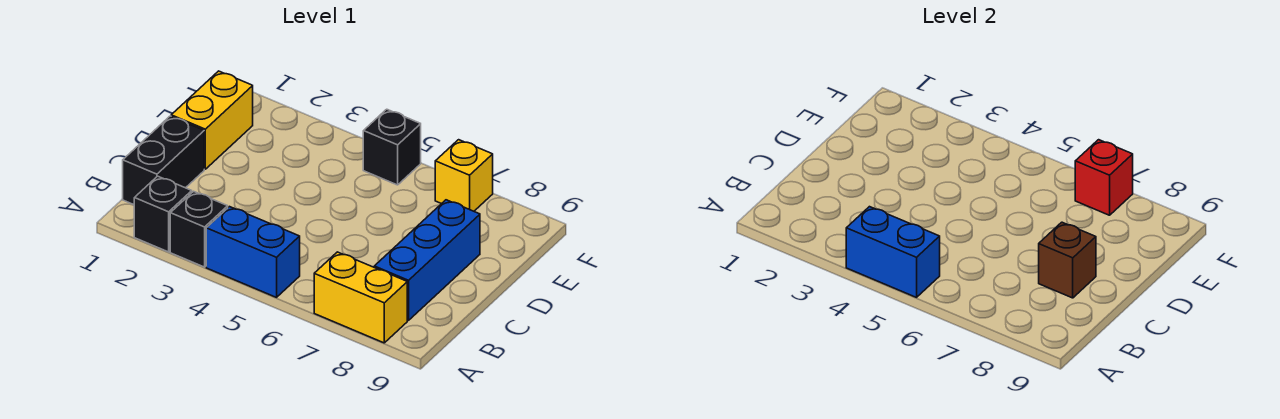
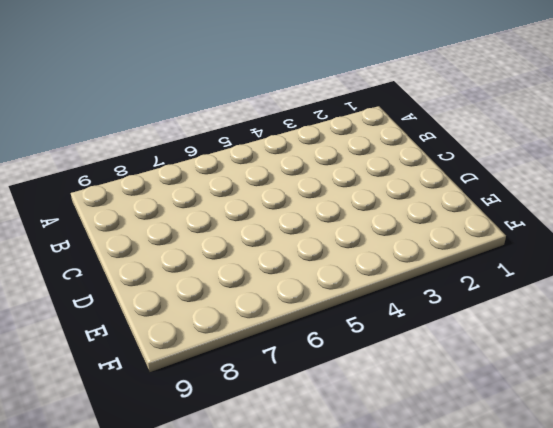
none -> black brick A2 level 1
none -> black brick A3 level 1
none -> blue brick A4:A5 level 1

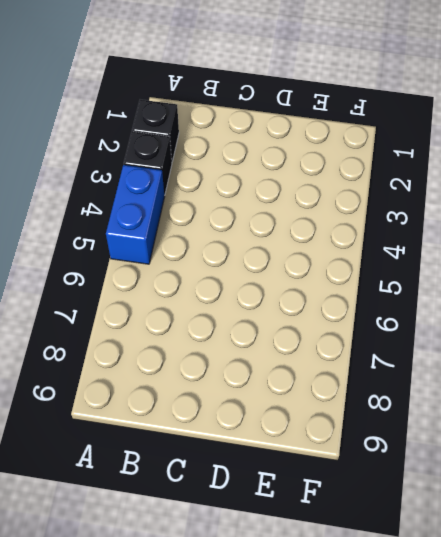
none -> yellow brick A7:A8 level 1
none -> black brick B1:C1 level 1
none -> blue brick B8:D8 level 1

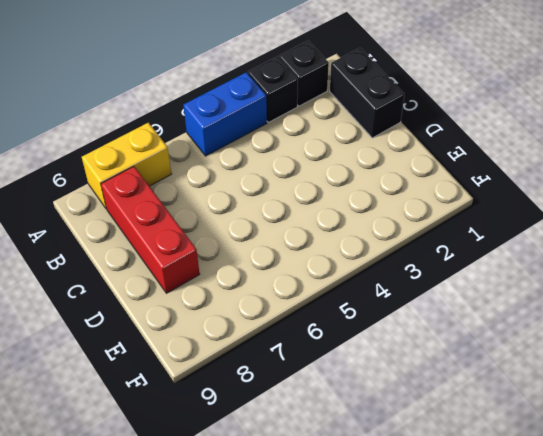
red brick B8:D8 level 1 -> blue brick B8:D8 level 1
none -> yellow brick D1:E1 level 1
none -> black brick F5 level 1
none -> yellow brick F7 level 1

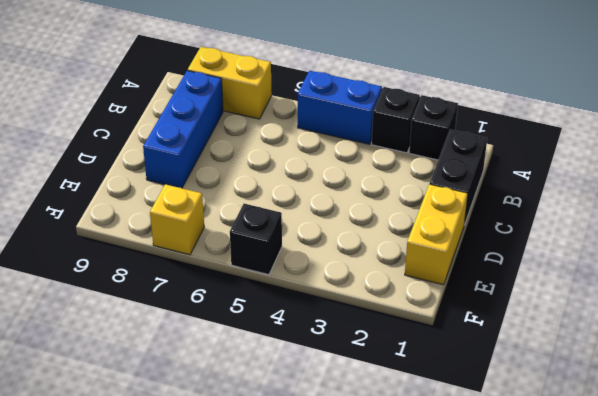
none -> blue brick A4:A5 level 2
none -> brown brick C8 level 2
none -> red brick F7 level 2

